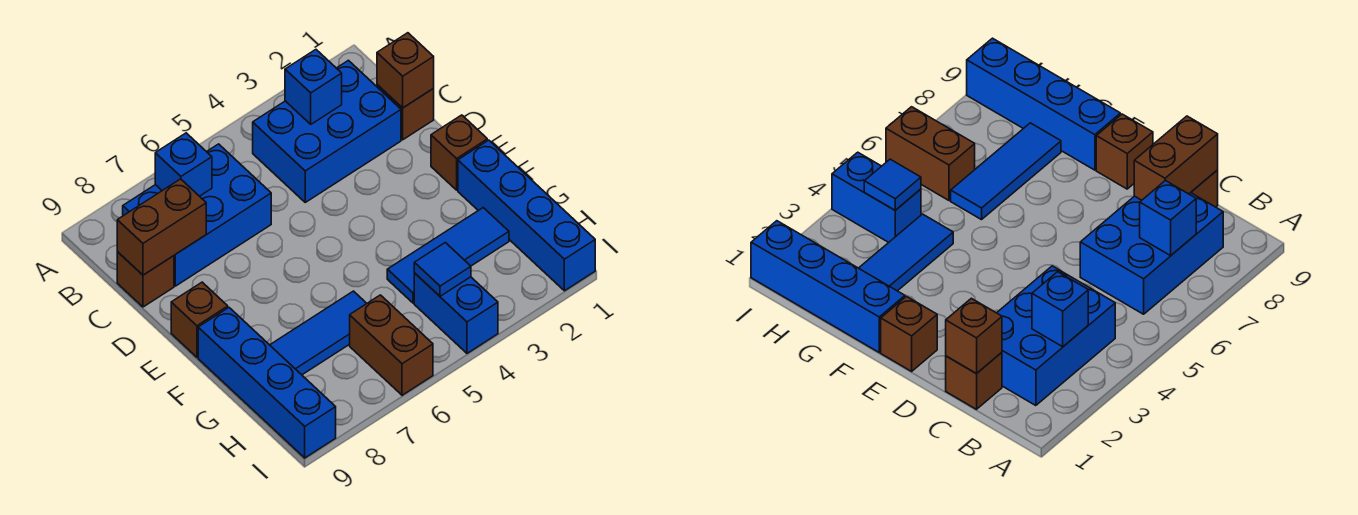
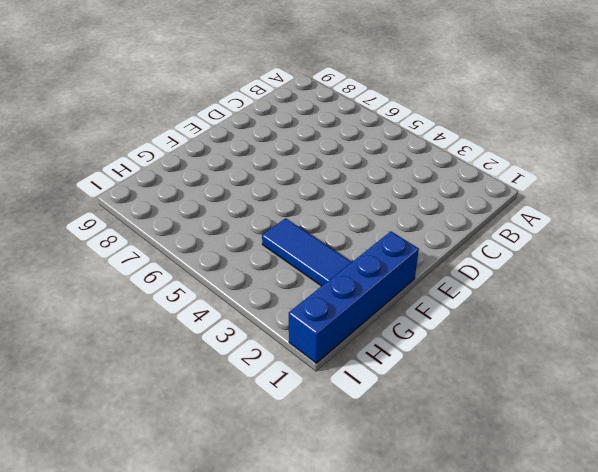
none -> blue brick B2:C4 level 1
none -> blue brick B6:C8 level 1
none -> brown brick C1 level 1

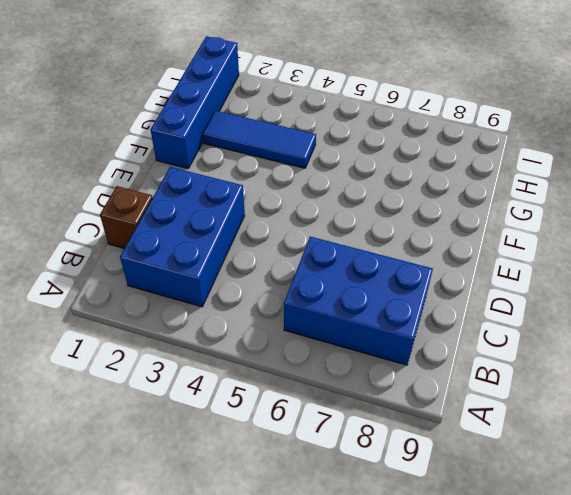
blue brick B2:D3 level 1 -> blue brick B2:C4 level 1
none -> brown brick C9 level 1
none -> brown brick E1 level 1
none -> brown brick E9 level 1

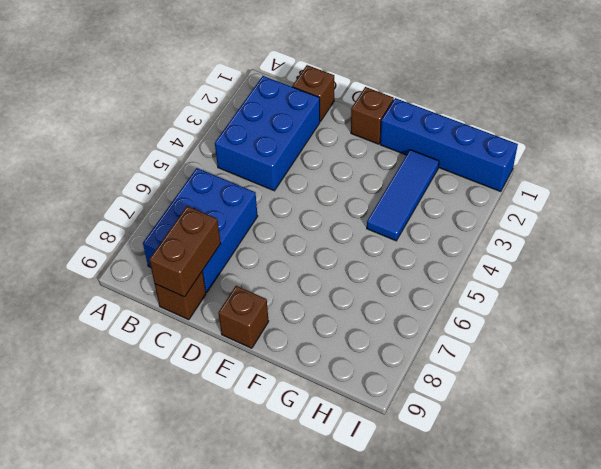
none -> blue brick F9:I9 level 1
none -> blue tile G6:G8 level 1
none -> blue brick H4:I4 level 1

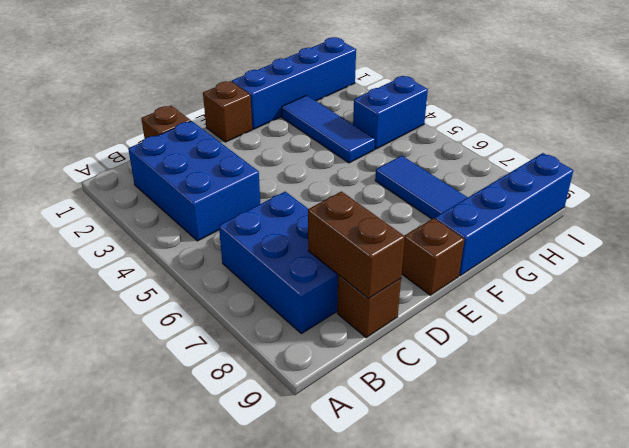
none -> brown brick H6:I6 level 1
none -> blue brick B3 level 2
none -> blue brick B7 level 2

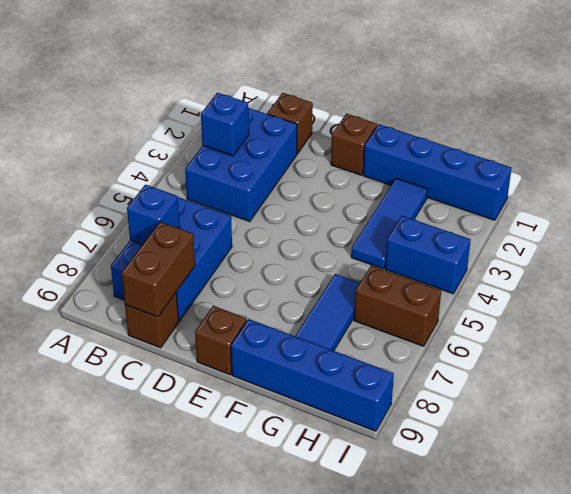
none -> brown brick C1 level 2
none -> blue tile H4 level 2

